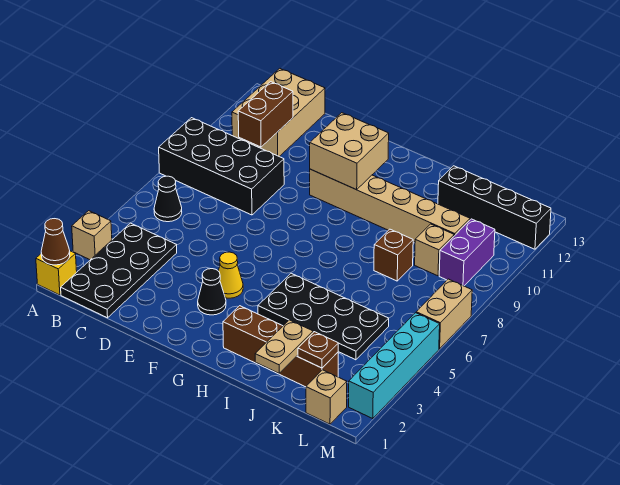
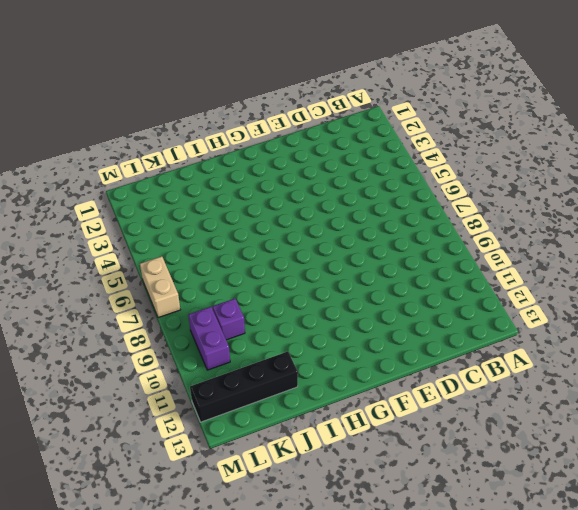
purple brick K9 level 1 -> tan brick K9 level 1
none -> yellow brick A1 level 1
none -> tan brick A3 level 1
none -> black brick A8:D9 level 1

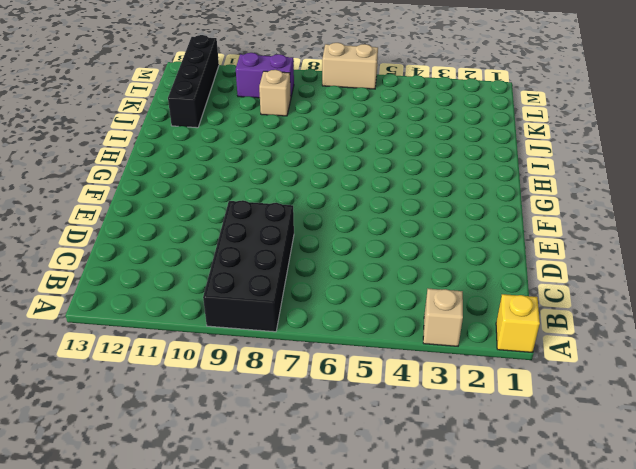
none -> black plate B1:C4 level 1
none -> black cone B6 level 1
none -> tan brick B11:C13 level 1

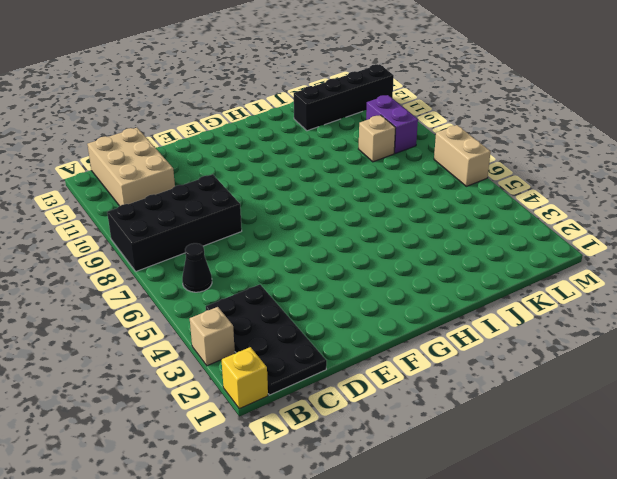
none -> black cone F3 level 1
none -> yellow cone F4 level 1
none -> tan brick F10:K10 level 1

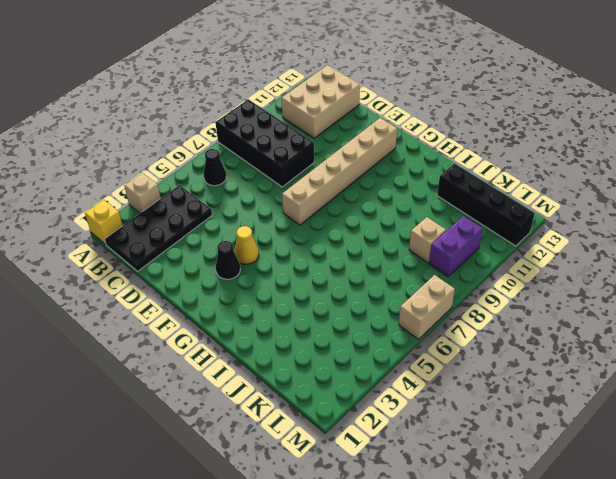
tan brick F7:F12 level 1 -> tan brick F10:K10 level 1
none -> brown brick H2:K2 level 1
none -> black plate H4:K5 level 1
none -> brown brick J8 level 1

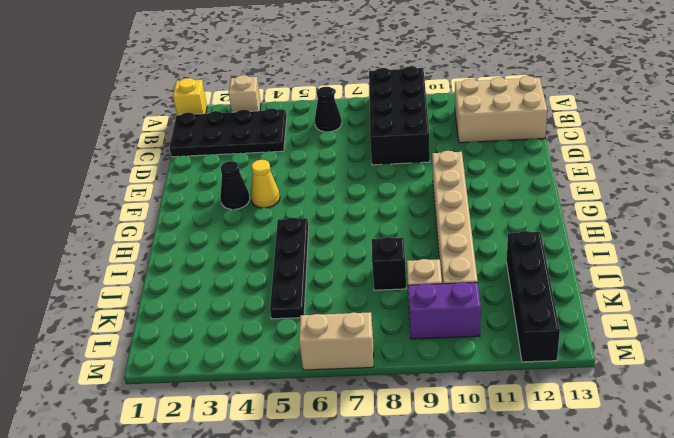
black plate H5:K5 level 1 -> black plate H4:K5 level 1
black brick J8 level 1 -> brown brick J8 level 1
none -> brown brick H2:K2 level 1
none -> tan brick L1 level 1
none -> cyan brick M2:M5 level 1

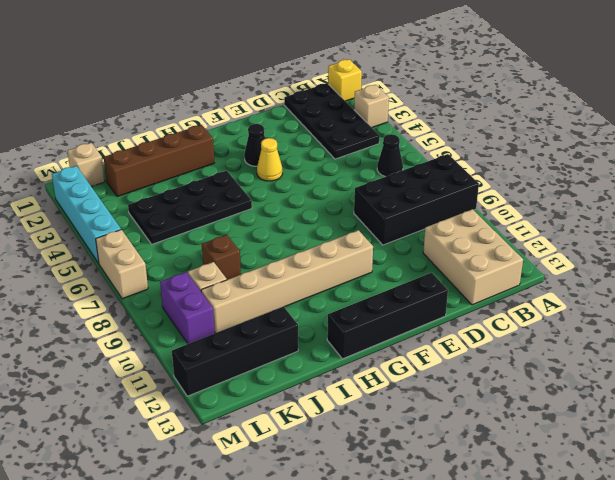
black brick E13:H13 level 1 -> none
none -> brown cone A1 level 2
none -> brown brick C10:C11 level 2
none -> tan brick F10:G11 level 2

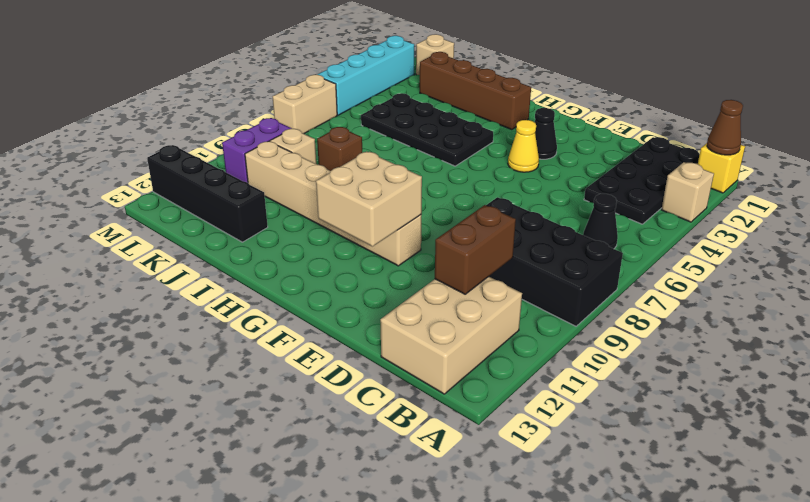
none -> tan plate J1:J2 level 2
none -> brown plate K2 level 2

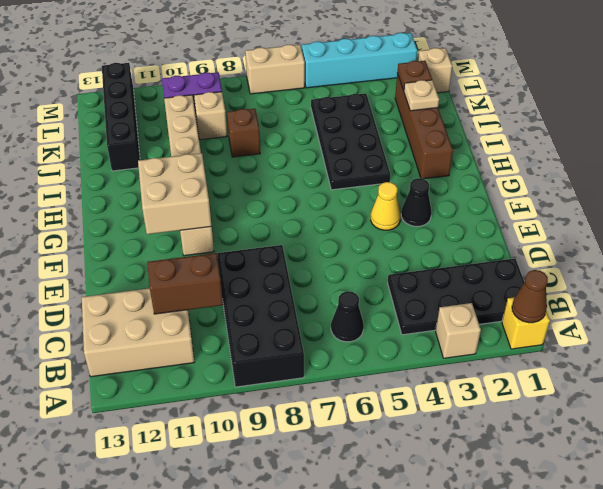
tan plate J2 level 2 -> tan plate J1:J2 level 2

